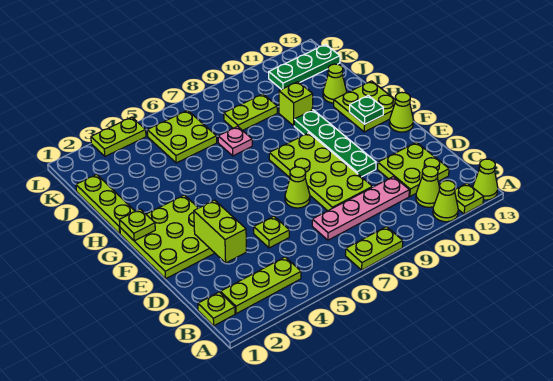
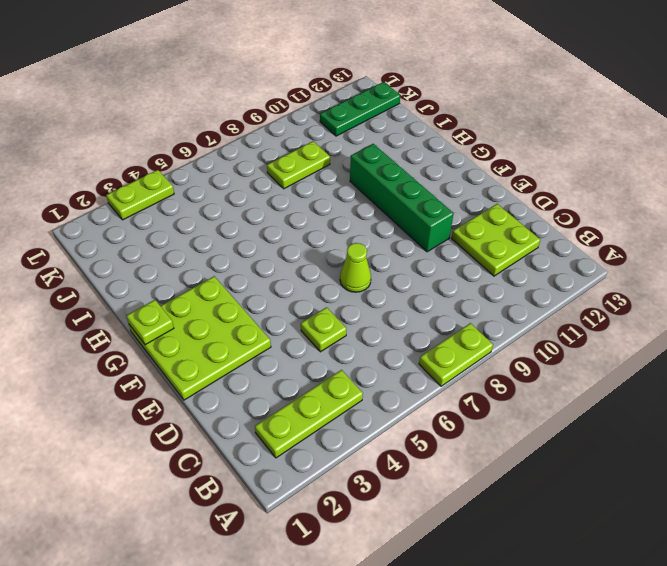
green brick E10:H10 level 1 -> green plate E10:H10 level 1
none -> lime cone A11 level 1
none -> lime plate A12 level 1
none -> lime cone A13 level 1

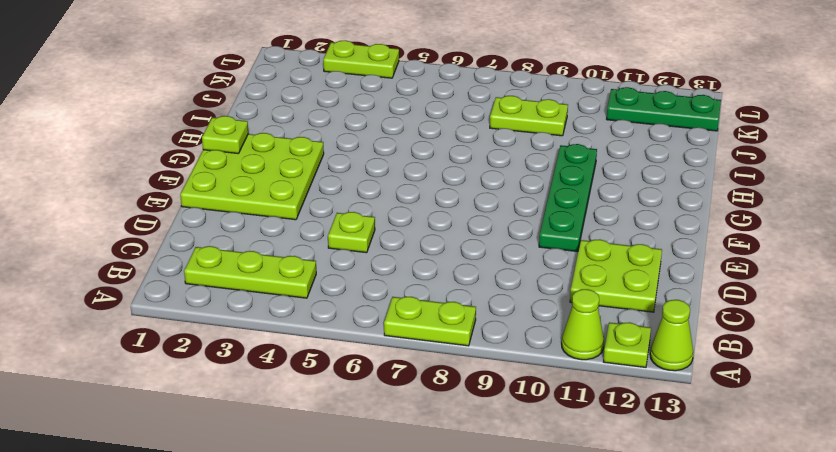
none -> lime plate B1 level 1
none -> lime cone B11 level 1
none -> pink plate C7:C10 level 1

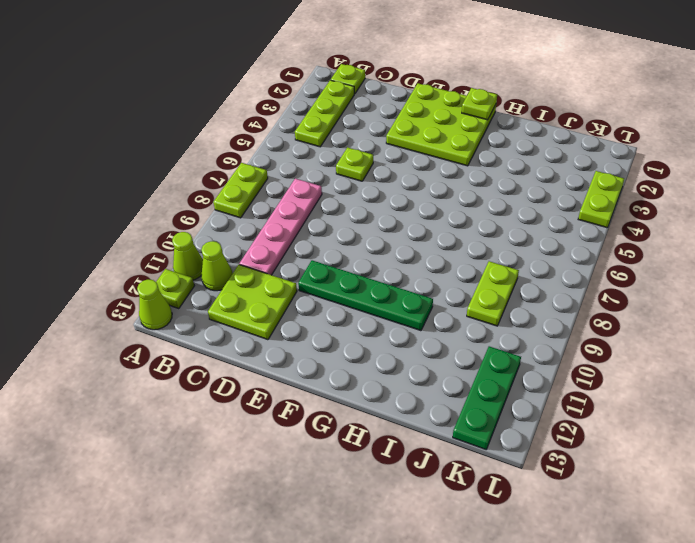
none -> lime plate D8:G9 level 1
none -> lime cone E7 level 1
none -> lime cone F13 level 1

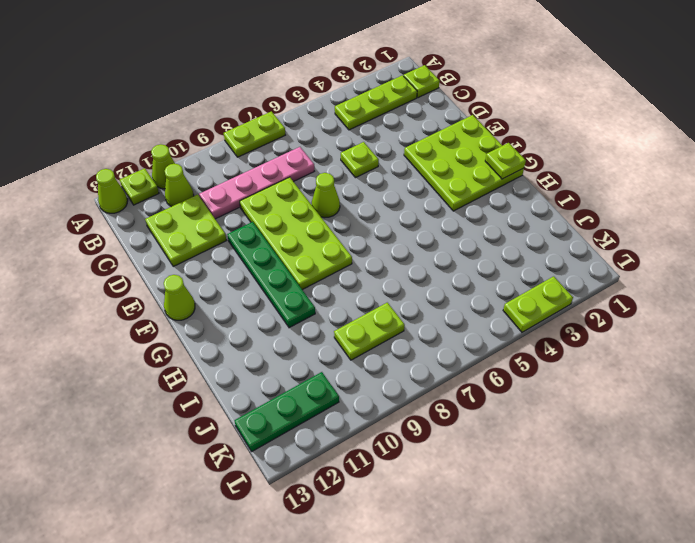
none -> lime plate G12:H13 level 1
none -> lime plate H1:J1 level 1
none -> pink plate I7 level 1

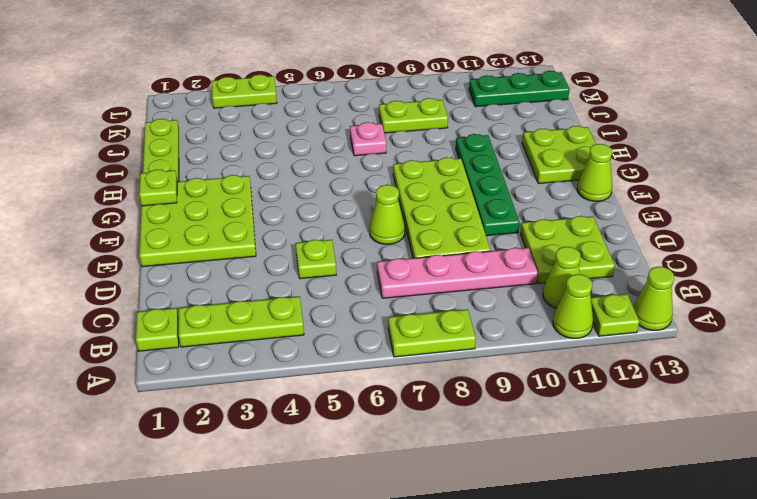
none -> lime brick I10 level 1
none -> lime cone I12 level 1
none -> lime plate J5:K6 level 1

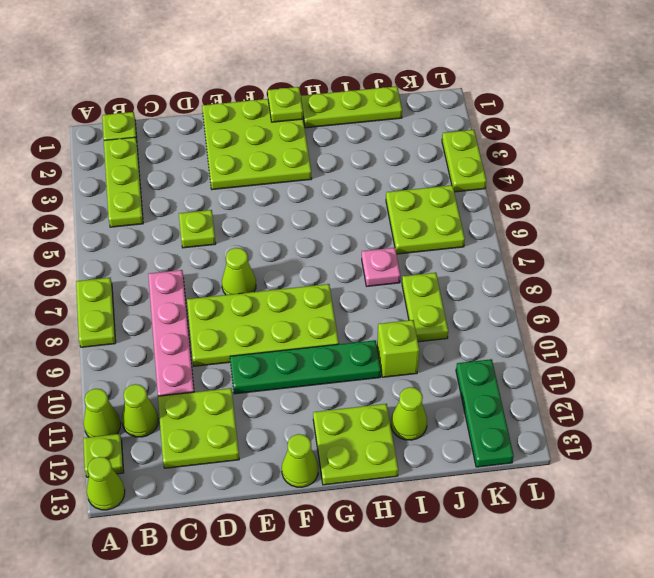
none -> lime brick D3:E3 level 2
none -> green plate G12 level 2

